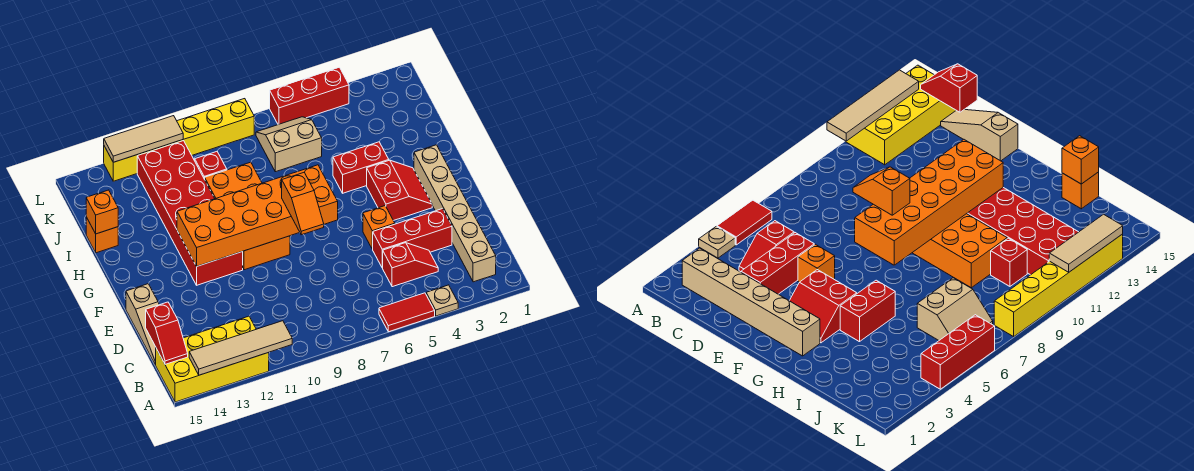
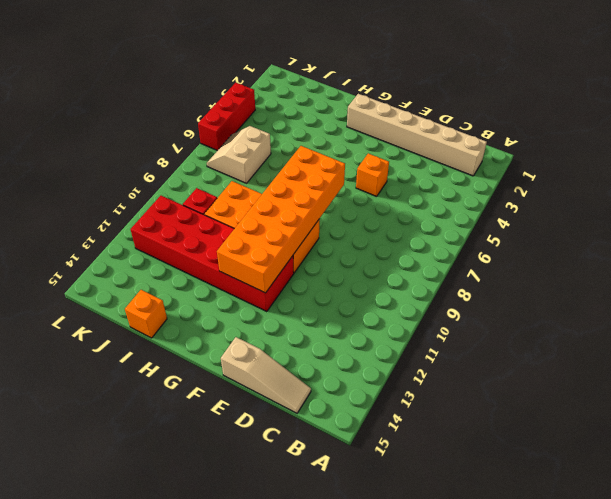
none -> tan plate A4 level 1
none -> red tile A5:A6 level 1
none -> yellow brick A12:B15 level 1

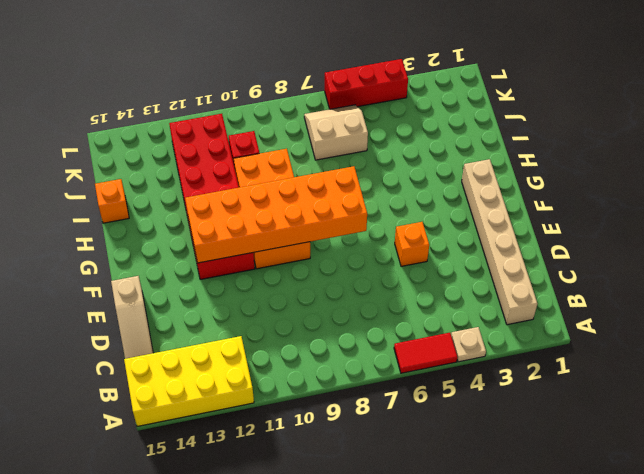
none -> red slope C4:C5 level 1 top 5
none -> red brick D3:D5 level 1
none -> red slope F3:G4 level 1 top 4

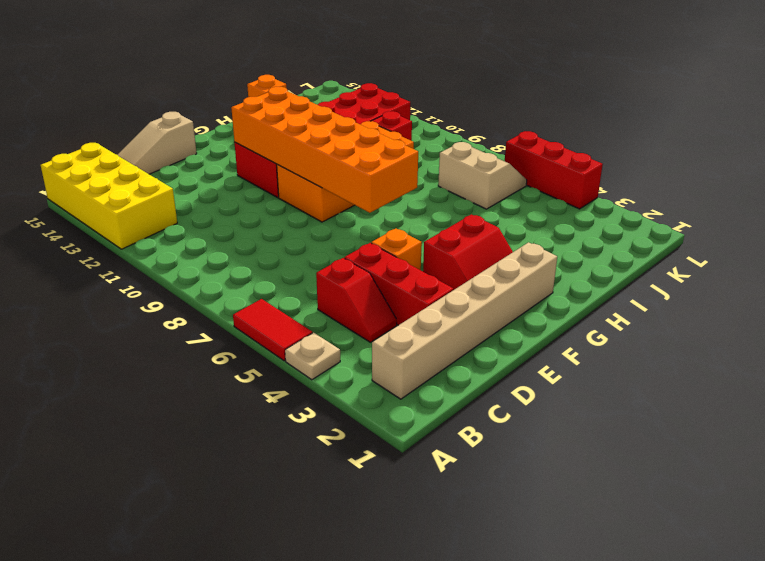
none -> red brick H4:H5 level 1
none -> yellow brick L8:L13 level 1
none -> tan tile A11:A14 level 2

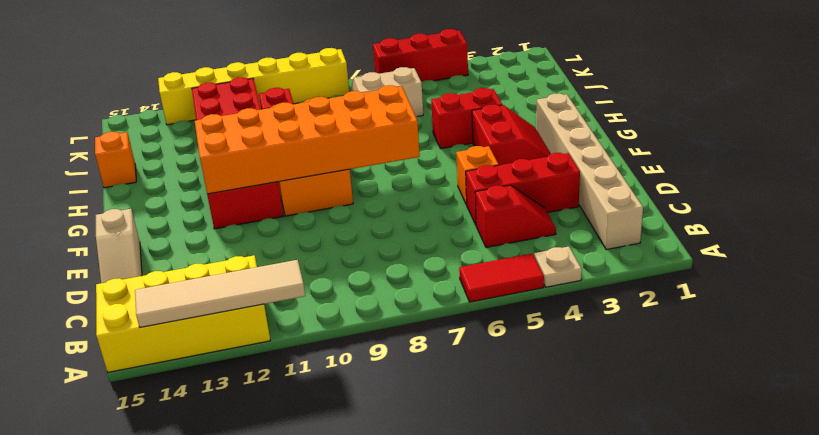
none -> red slope B15:C15 level 2 top C
none -> orange brick I15 level 2
none -> tan tile L11:L13 level 2

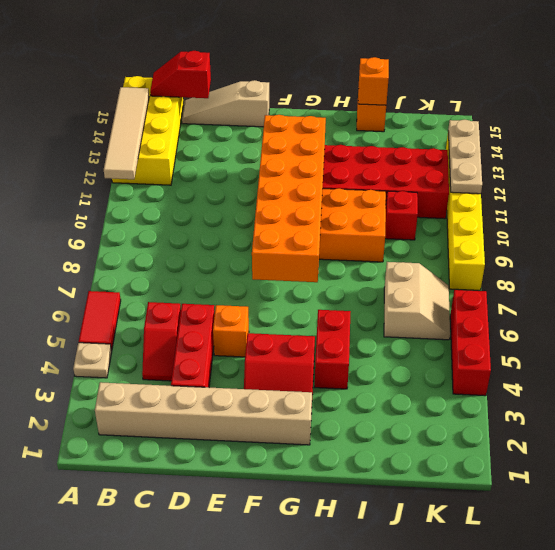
tan plate L11:L13 level 2 -> tan tile L11:L13 level 2
none -> orange slope E8:F8 level 3 top F

